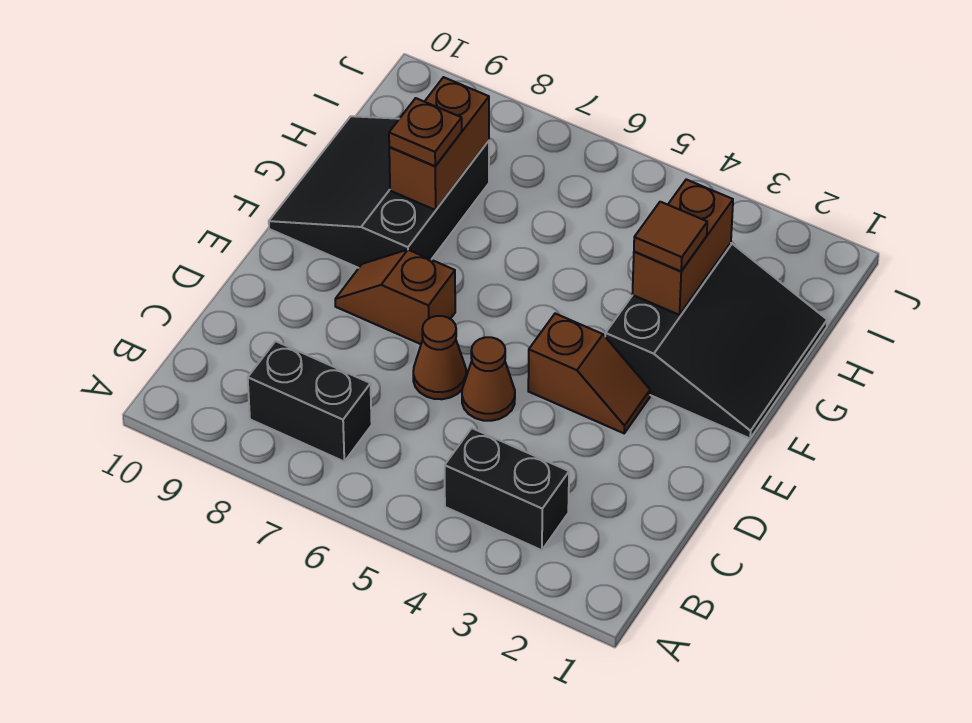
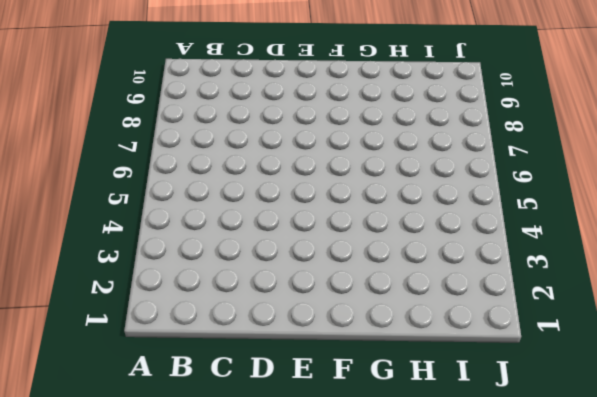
none -> black brick B3:B4 level 1
none -> black brick B7:B8 level 1
none -> brown cone D5 level 1

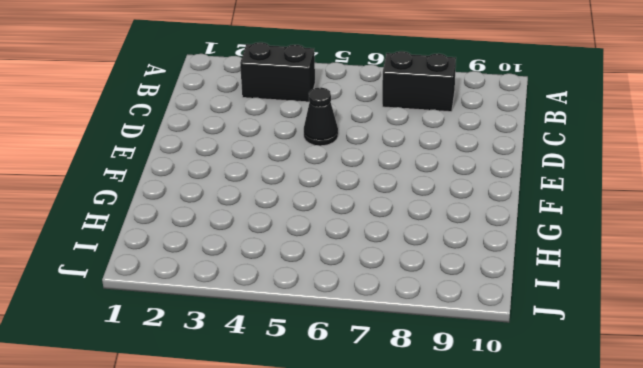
black cone D5 level 1 -> brown cone D5 level 1
none -> brown cone D6 level 1
none -> brown slope E3:E4 level 1 top 4
none -> brown slope E7:E8 level 1 top 7

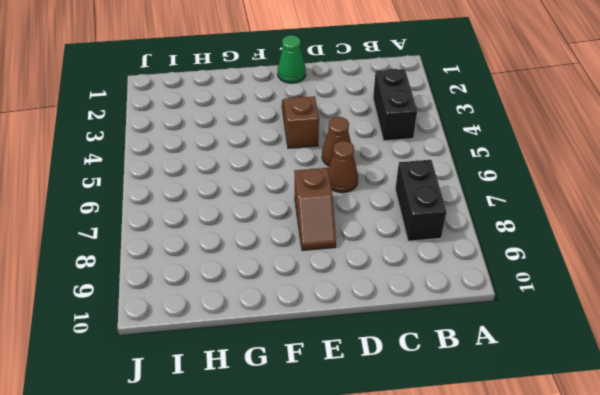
green cone E1 level 1 -> none
none -> black slope F1:H3 level 1 top 3
none -> black slope F8:H10 level 1 top 8
none -> brown brick G3:H3 level 2

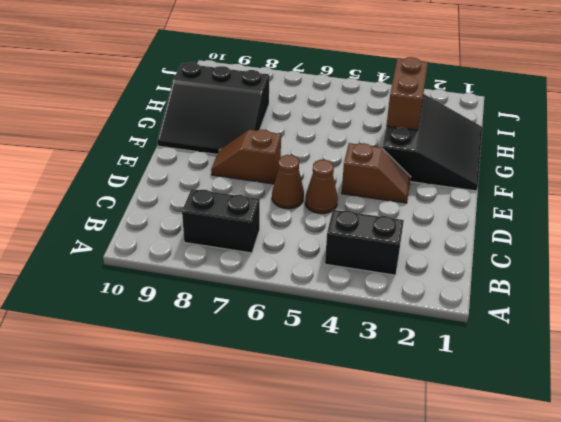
black slope F8:H10 level 1 top H -> black slope F8:H10 level 1 top 8
none -> brown brick G8:H8 level 2
none -> brown tile G3 level 3
none -> brown plate G8 level 3

